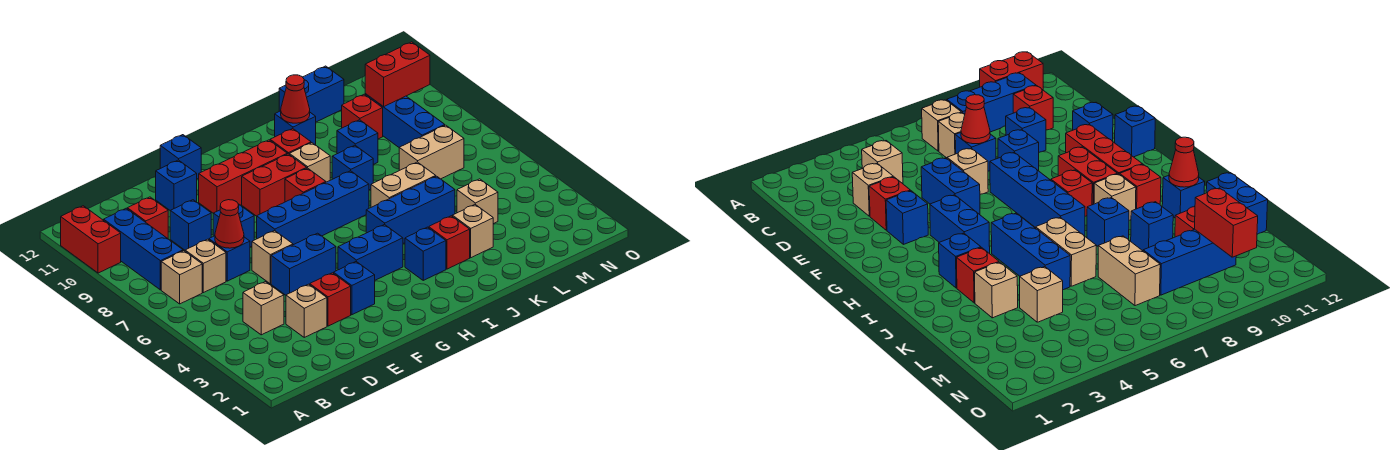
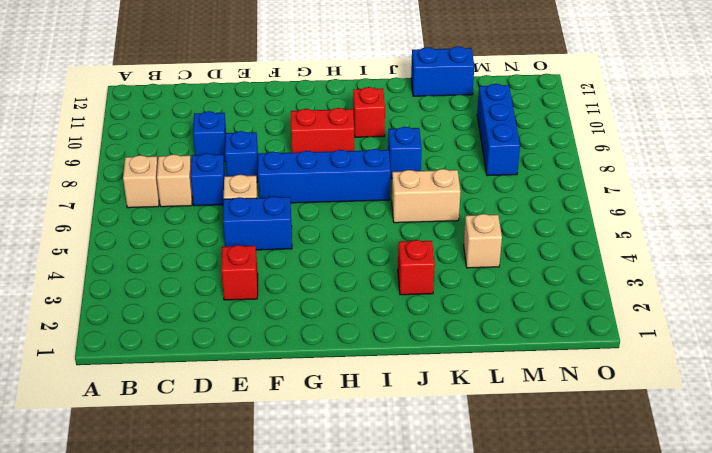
none -> red brick A10:A11 level 1
none -> blue brick B8:B10 level 1
none -> tan brick C4 level 1
none -> red brick C10 level 1

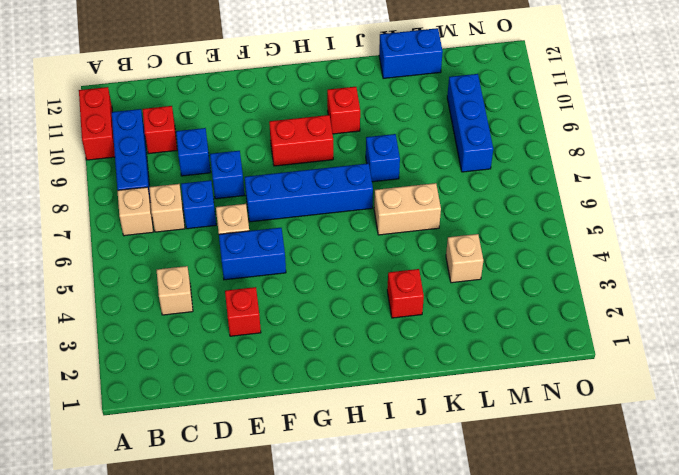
none -> tan brick D3 level 1
none -> blue brick E11 level 1
none -> blue brick F3 level 1
none -> red brick F10:H10 level 1

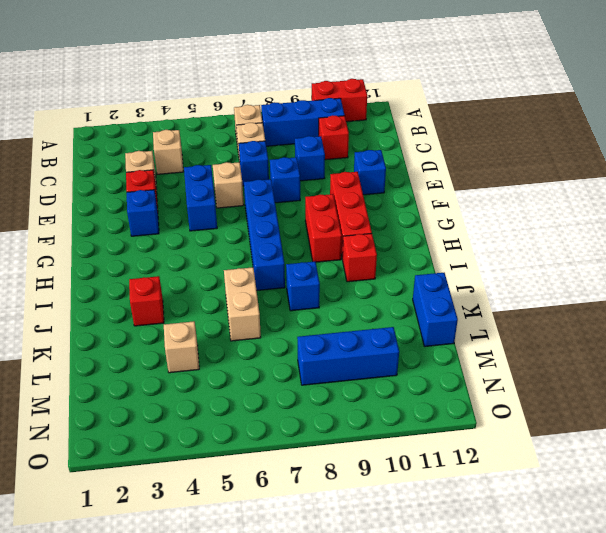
none -> blue brick F12 level 1
none -> blue brick G4:H4 level 1
none -> red brick H8 level 1
none -> blue brick I3 level 1

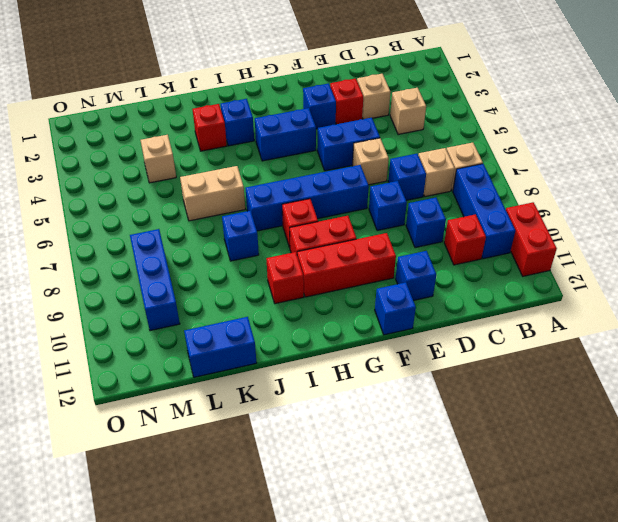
none -> blue brick I5:K5 level 1
none -> tan brick I9 level 1
none -> blue brick J11 level 1
none -> tan brick K3 level 1

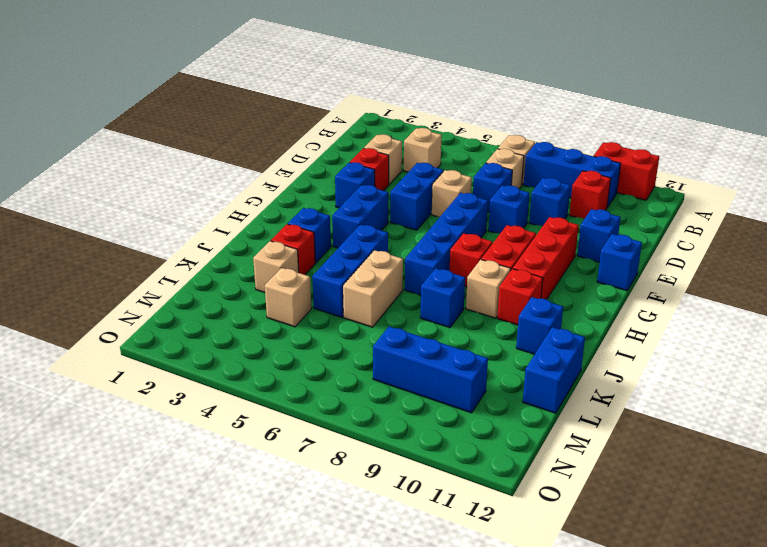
none -> blue brick K9 level 1
none -> tan brick L7:M7 level 1
none -> red brick L10 level 1
none -> red cone D7 level 2

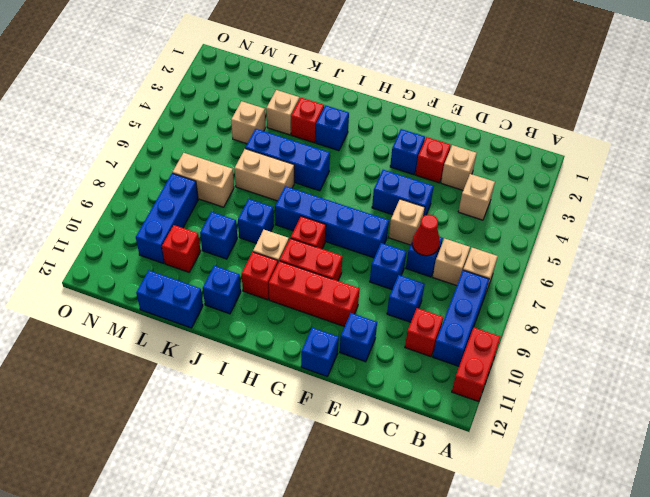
none -> blue brick G4:H4 level 1
none -> red cone J11 level 2
none -> red brick M10:N10 level 2

